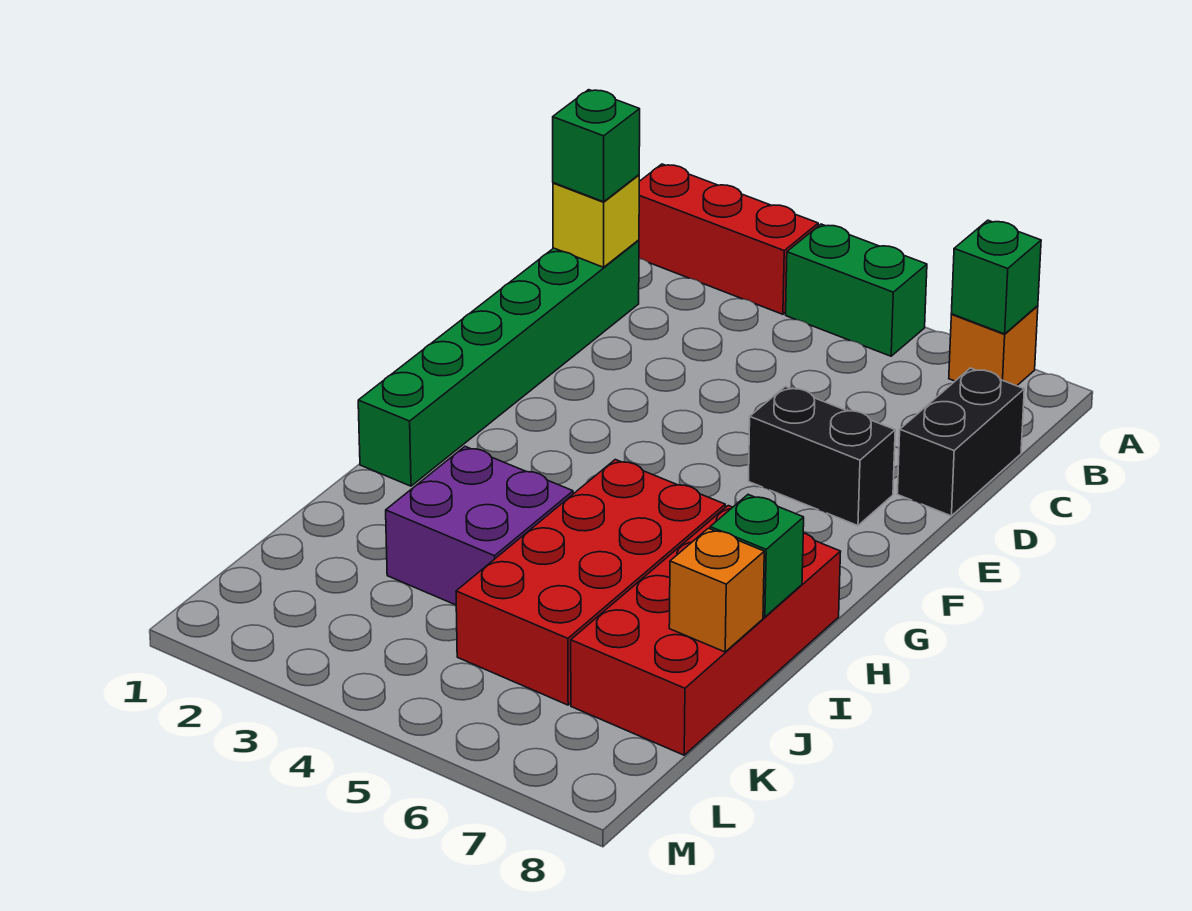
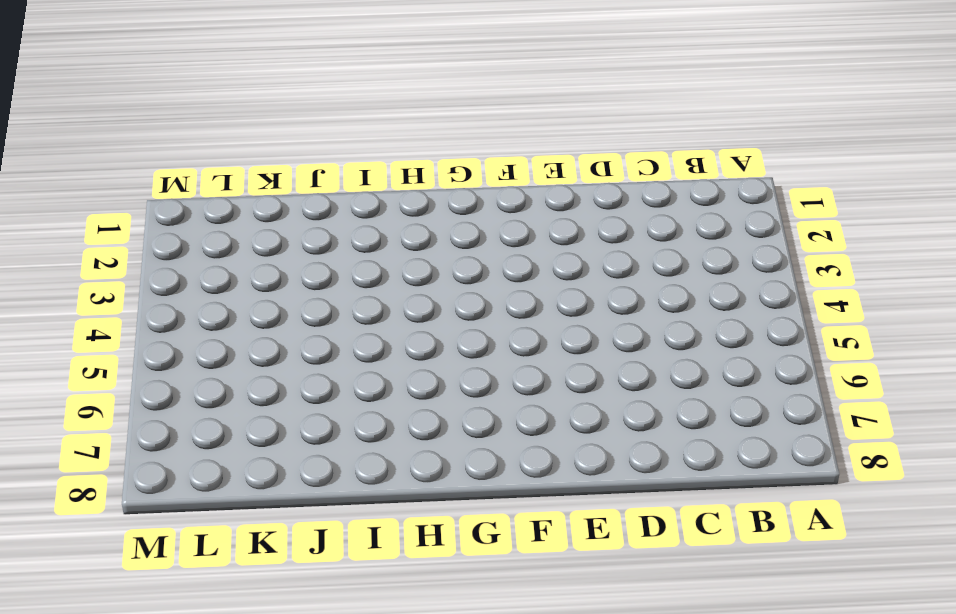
none -> red brick A1:A3 level 1
none -> green brick A4:A5 level 1
none -> orange brick A7 level 1

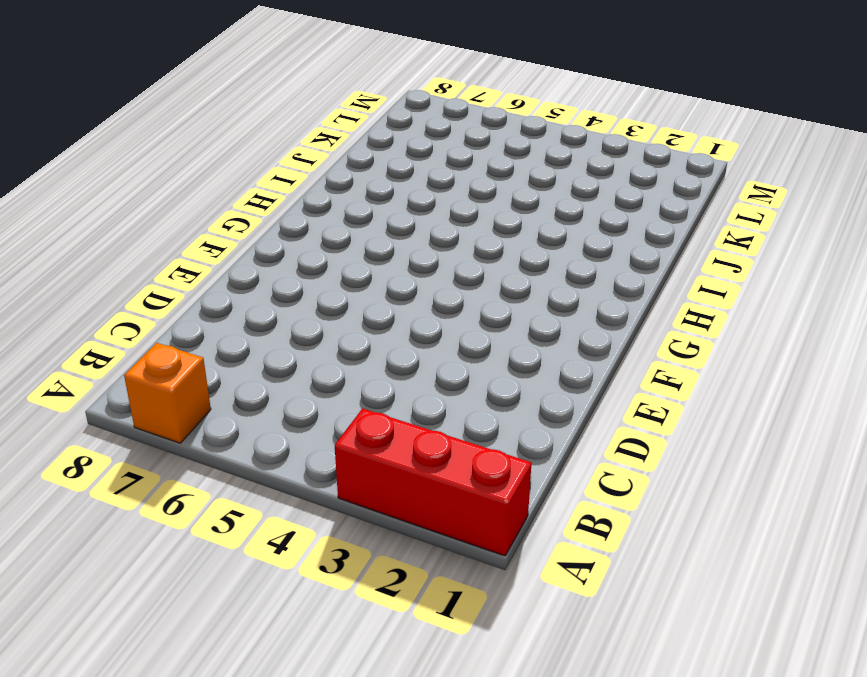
none -> green brick A4:A5 level 1
none -> green brick C1:H1 level 1
none -> black brick C8:D8 level 1

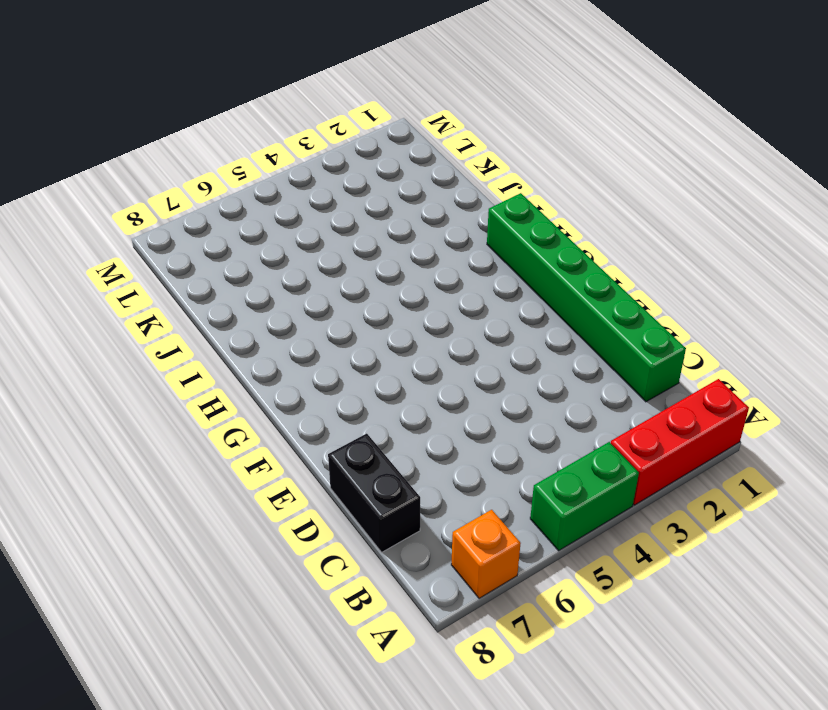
none -> black brick E6:E7 level 1
none -> red brick H5:K6 level 1
none -> red brick H7:K8 level 1

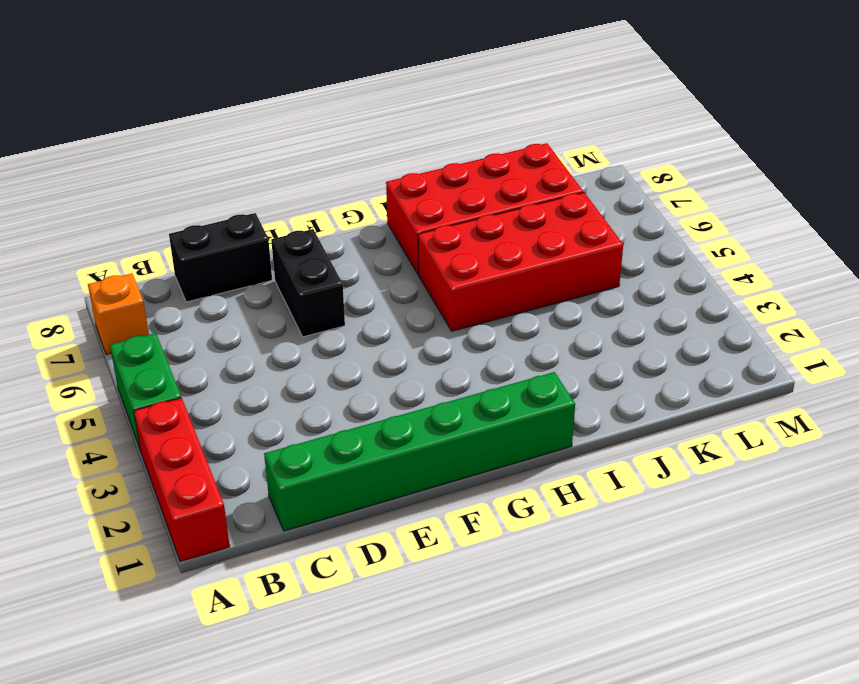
none -> purple brick I3:J4 level 1
none -> green brick A7 level 2
none -> yellow brick C1 level 2

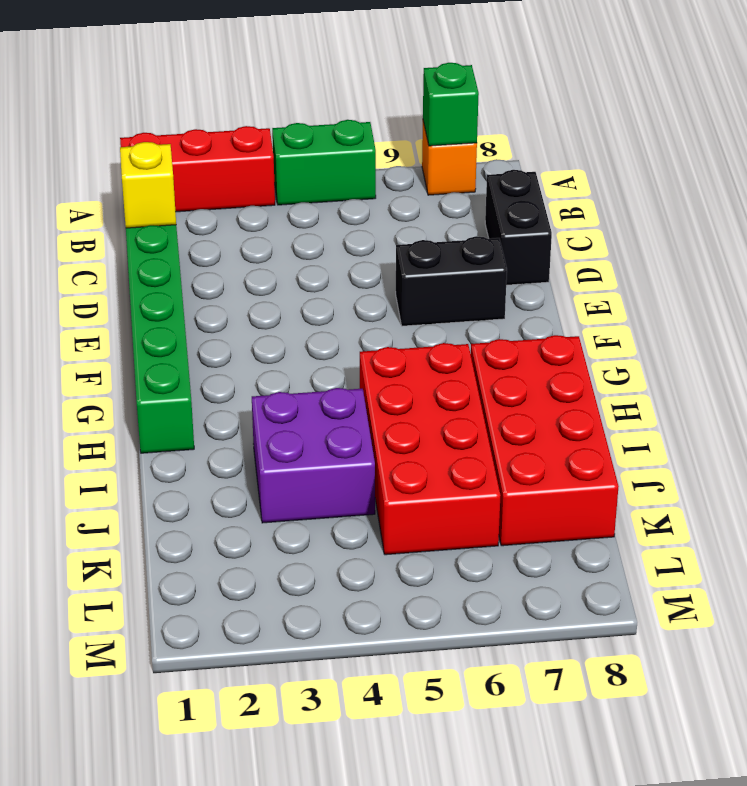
none -> green brick I8 level 2
none -> orange brick J8 level 2
none -> green brick C1 level 3

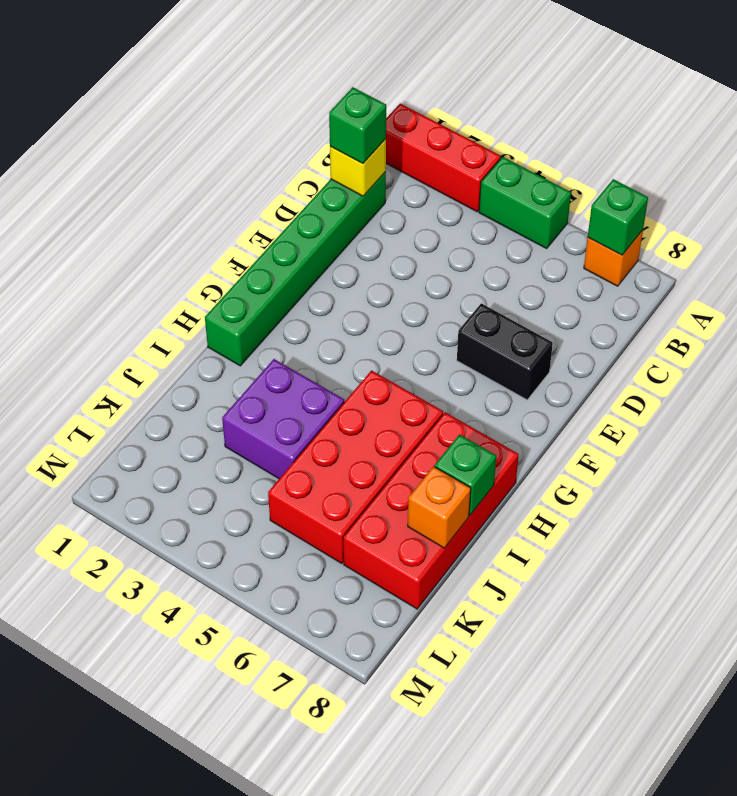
none -> black brick C8:D8 level 1

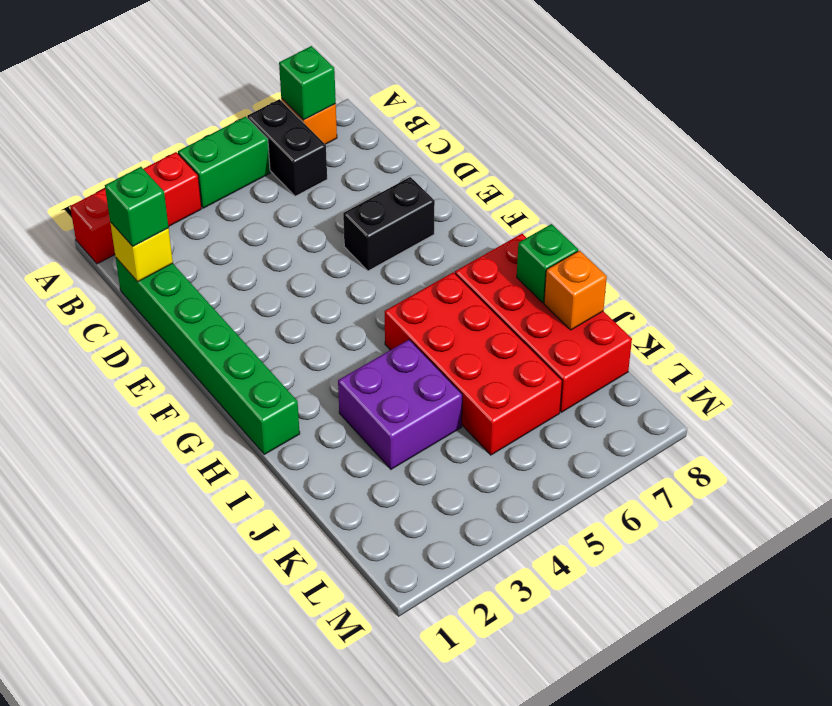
black brick A6:B6 level 1 -> black brick C8:D8 level 1

